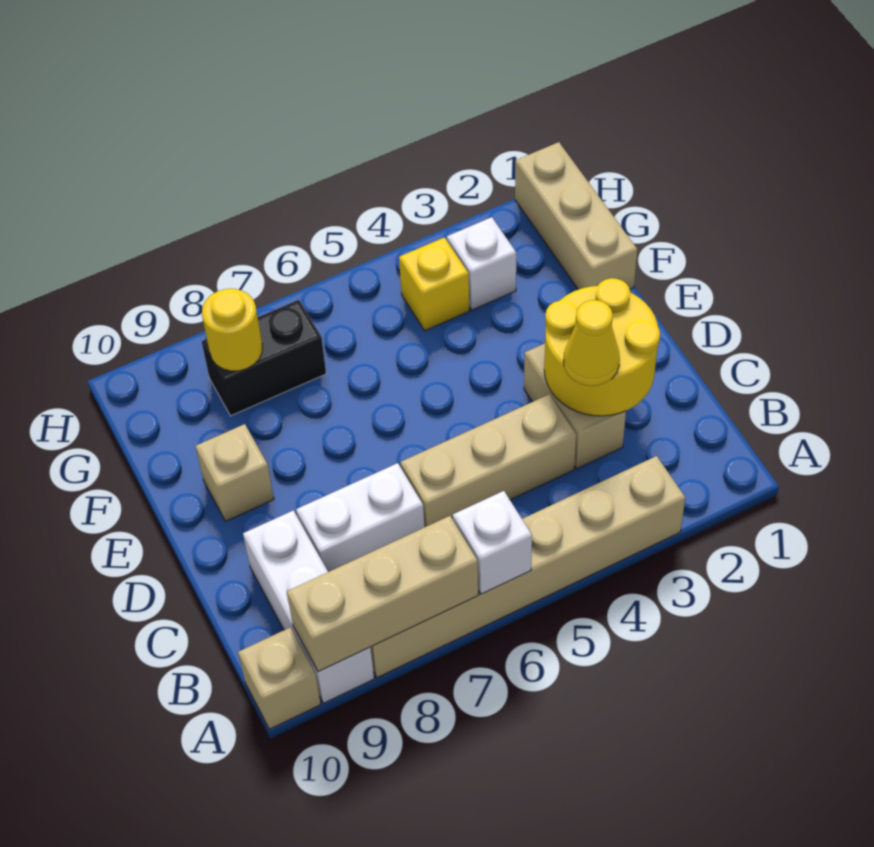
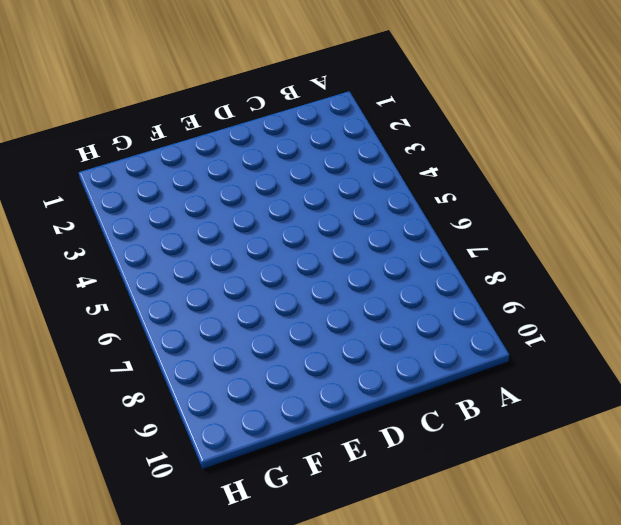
none -> tan brick A3:A8 level 1
none -> white brick A9:C9 level 1
none -> tan brick A10 level 1

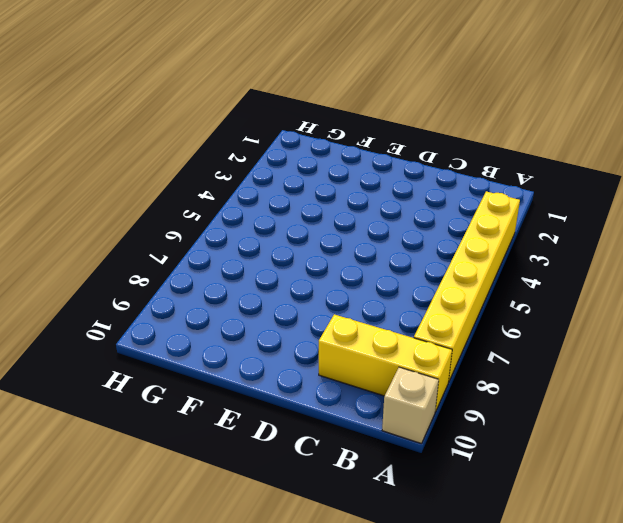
yellow brick A3:A8 level 1 -> tan brick A3:A8 level 1
yellow brick A9:C9 level 1 -> white brick A9:C9 level 1
none -> tan brick C3:D3 level 1
none -> tan brick C4:C6 level 1
none -> white brick C7:C8 level 1

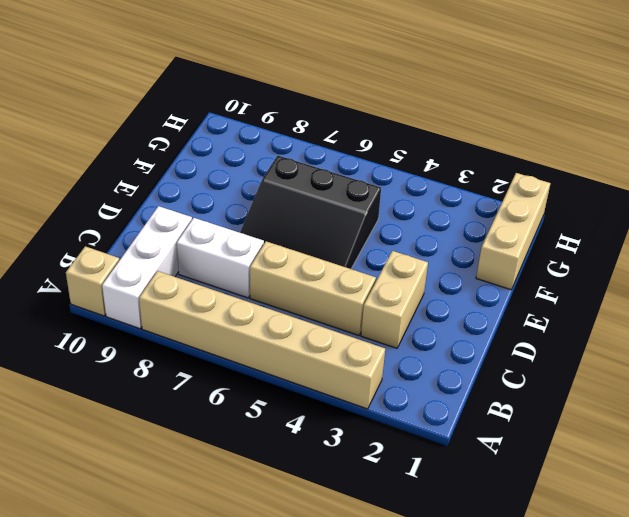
black slope D5:F7 level 1 top F -> none
none -> tan brick E9 level 1
none -> white brick G3 level 1
none -> yellow brick G4 level 1

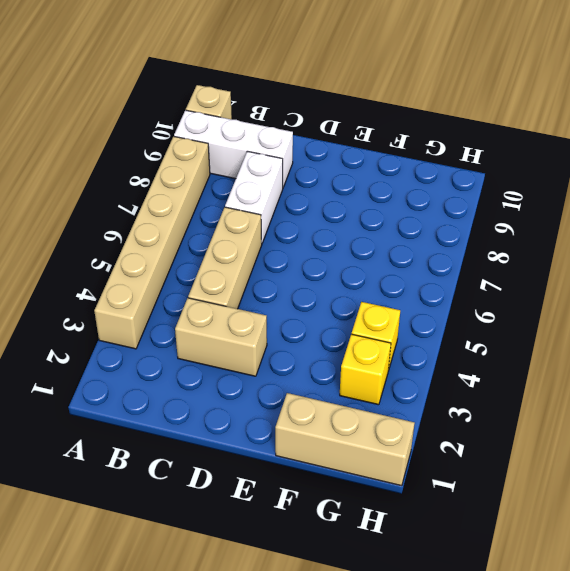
yellow brick G3 level 1 -> white brick G3 level 1
none -> tan brick E9 level 1
none -> black brick G7:G8 level 1
none -> white brick A6 level 2

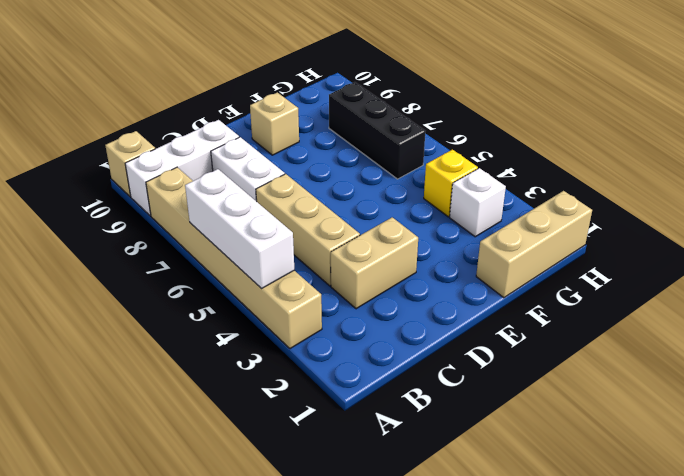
white brick A4:A6 level 2 -> white brick A6 level 2
black brick G6:G8 level 1 -> black brick G7:G8 level 1
none -> tan brick A7:A9 level 2
none -> yellow round brick C2:D3 level 2
none -> yellow round brick G8 level 2

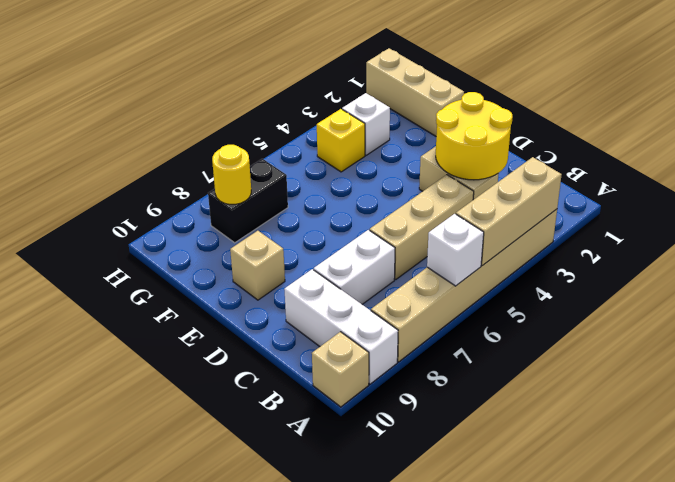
tan brick A3:A5 level 2 -> tan brick A7:A9 level 2
none -> yellow cone C3 level 3

